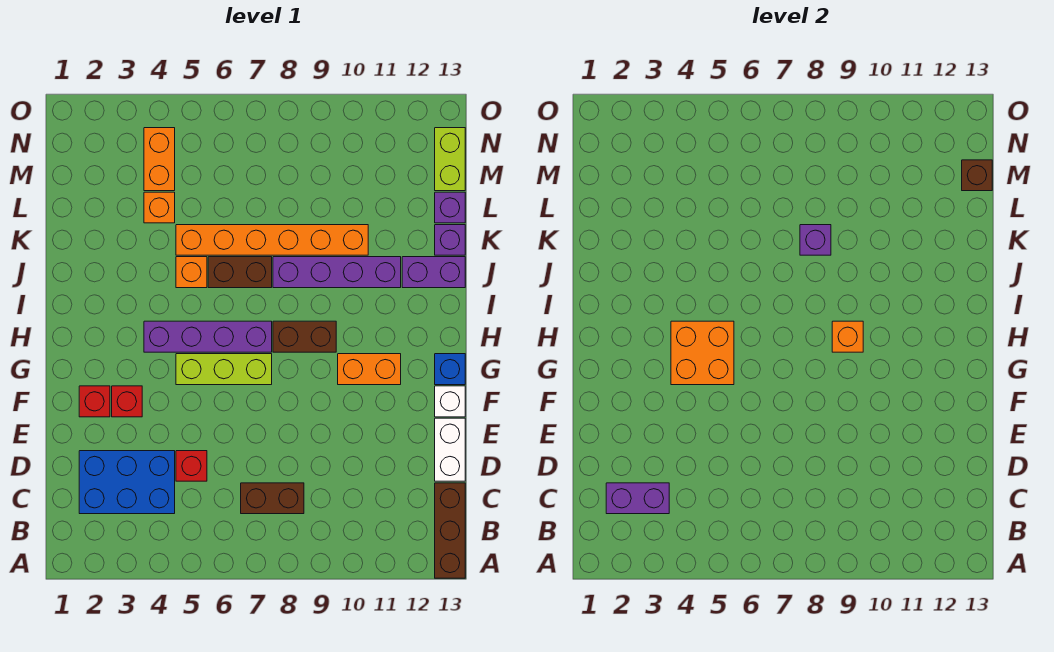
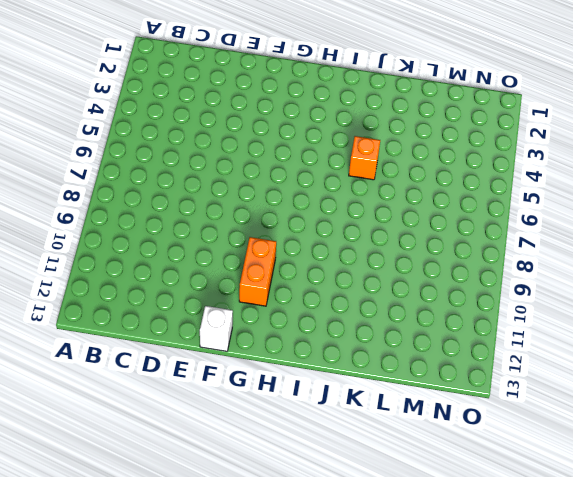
none -> brown brick A13:C13 level 1
none -> blue brick C2:D4 level 1
none -> brown brick C7:C8 level 1

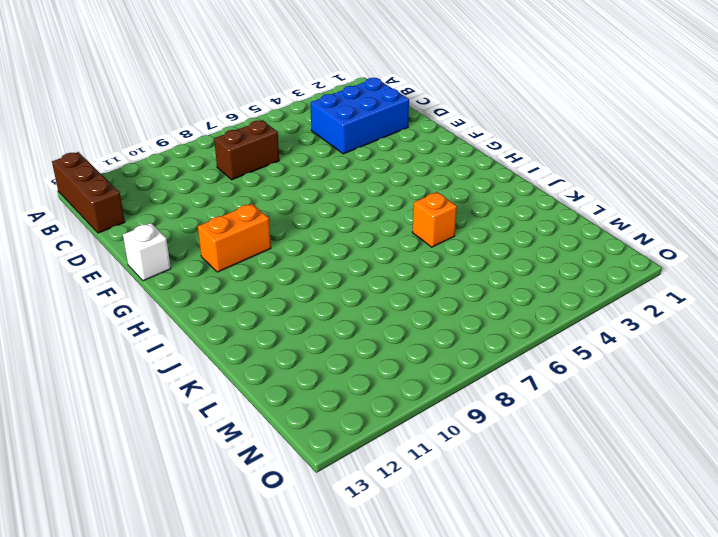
none -> red brick D5 level 1
none -> white brick D13:E13 level 1
none -> red brick F2 level 1

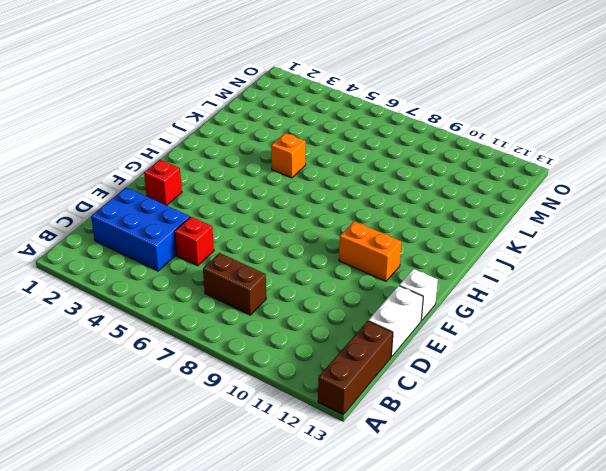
none -> red brick F3 level 1
none -> lime brick G5:G7 level 1
none -> blue brick G13 level 1

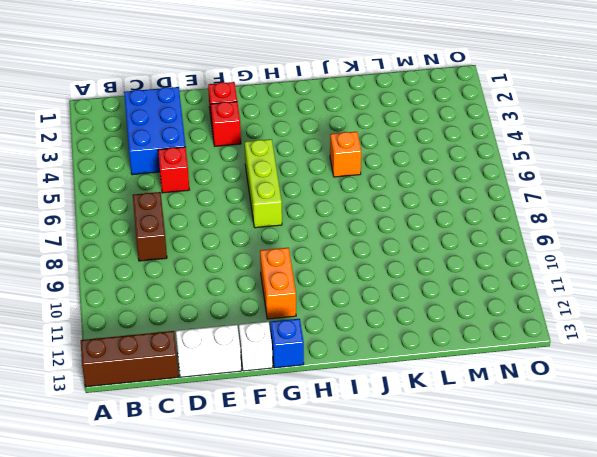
none -> purple brick H4:H7 level 1
none -> brown brick H8:H9 level 1
none -> brown brick J6:J7 level 1

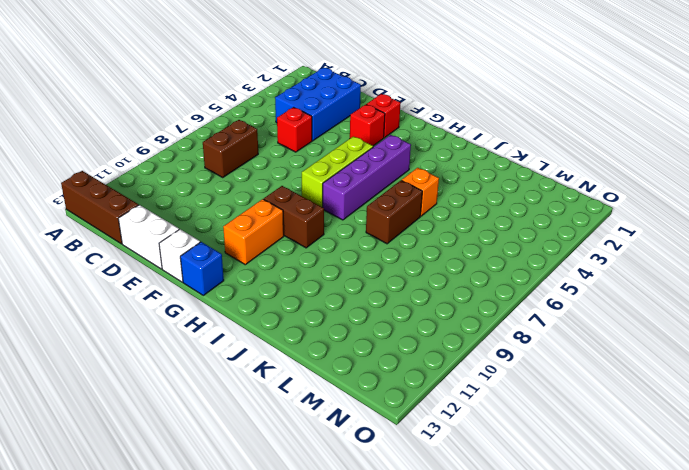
brown brick G9:H9 level 1 -> brown brick H8:H9 level 1
none -> purple brick J8:J11 level 1
none -> purple brick J12:J13 level 1
none -> orange brick K5:K10 level 1

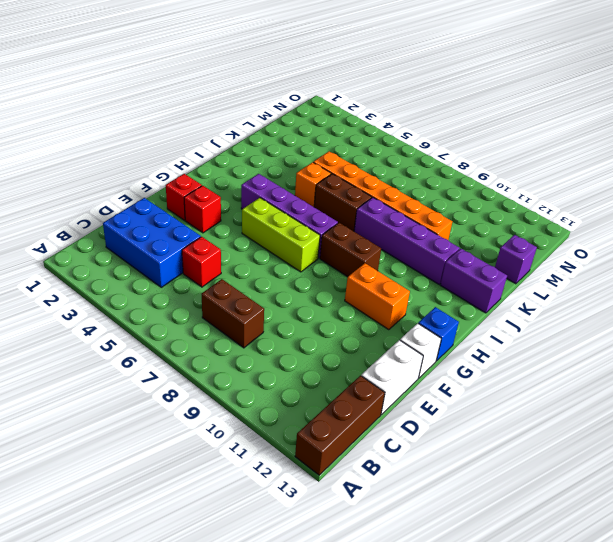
none -> purple brick K13 level 1
none -> orange brick L4 level 1
none -> orange brick M4:N4 level 1

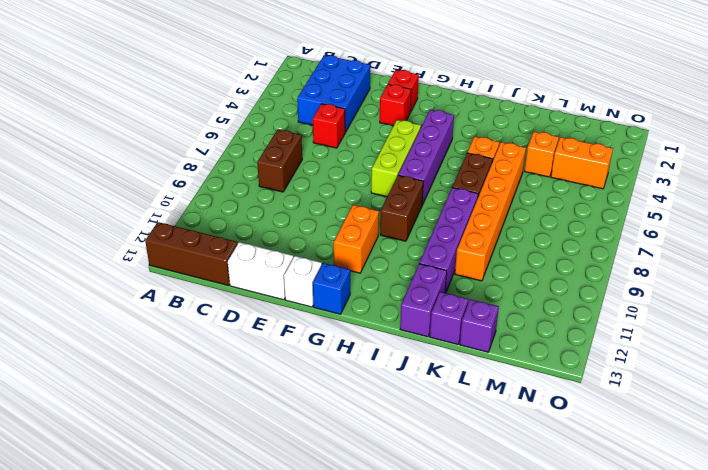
none -> lime brick M13:N13 level 1
none -> purple brick C2:C3 level 2
none -> orange brick G4:H5 level 2

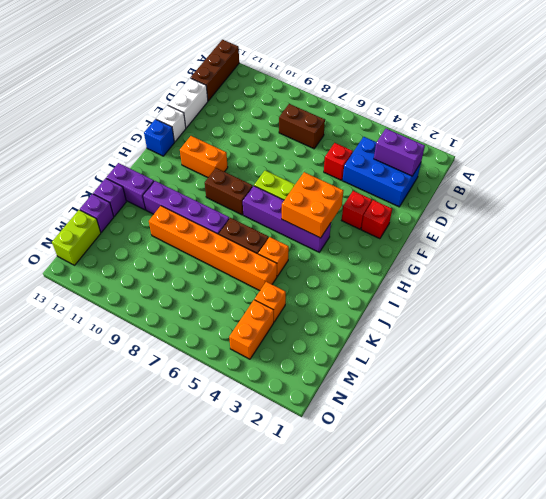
none -> orange brick H9 level 2
none -> purple brick K8 level 2
none -> brown brick M13 level 2

